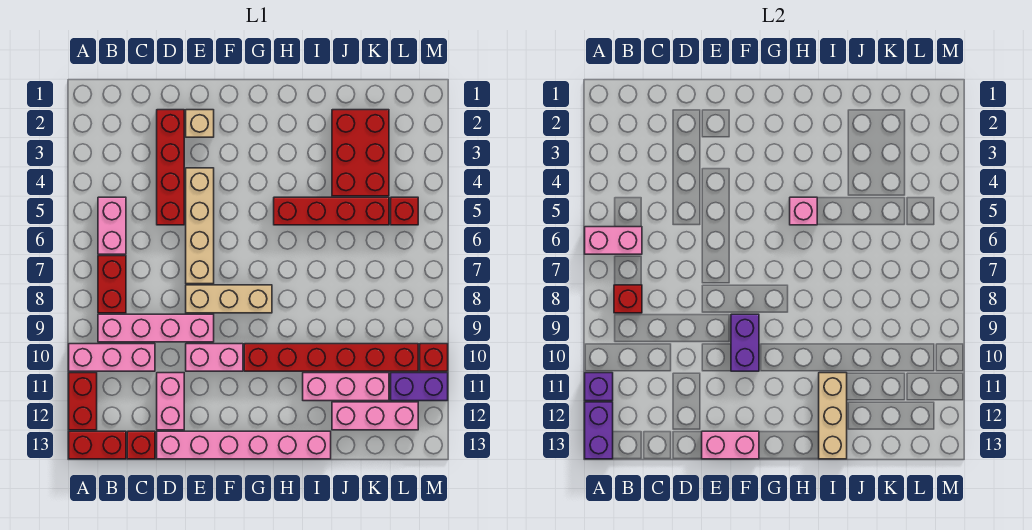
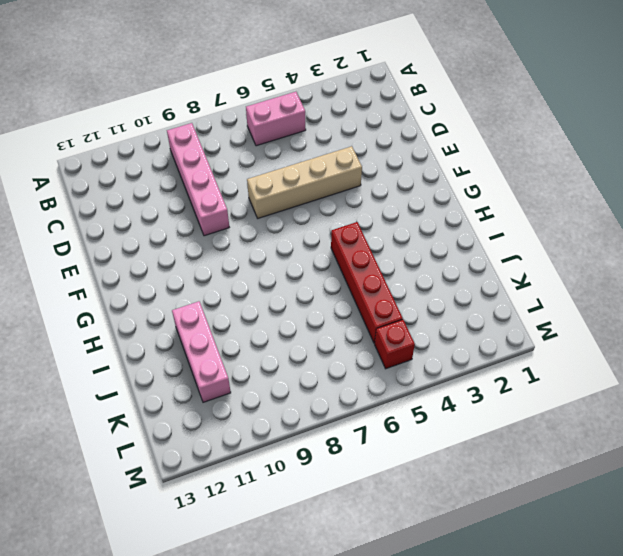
none -> pink brick A10:C10 level 1
none -> red brick A11:A12 level 1
none -> red brick A13:B13 level 1
none -> red brick B7:B8 level 1

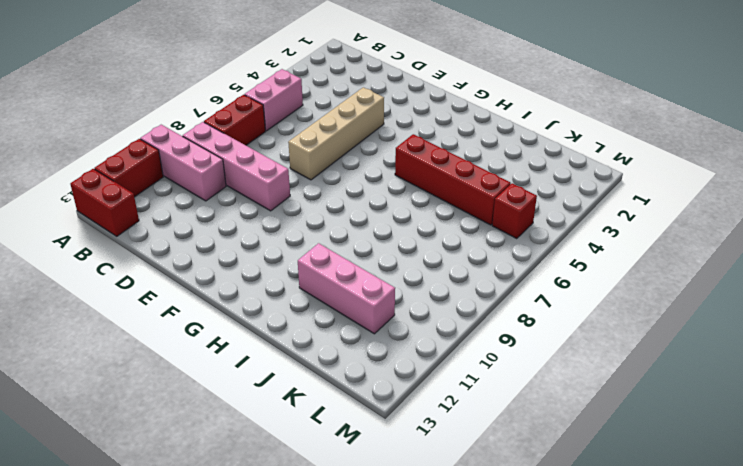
none -> red brick C13 level 1
none -> red brick D2:D5 level 1
none -> pink brick D11:D12 level 1
none -> pink brick D13:I13 level 1

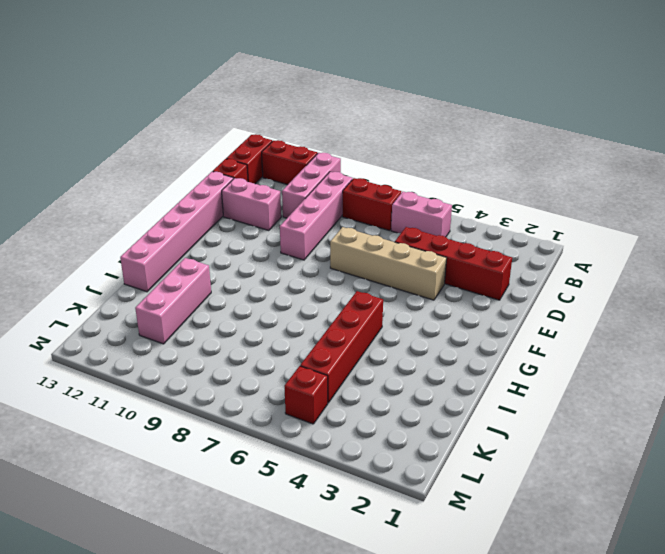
none -> tan brick E2 level 1
none -> tan brick E8:G8 level 1
none -> pink brick E10:F10 level 1
none -> red brick G10:L10 level 1

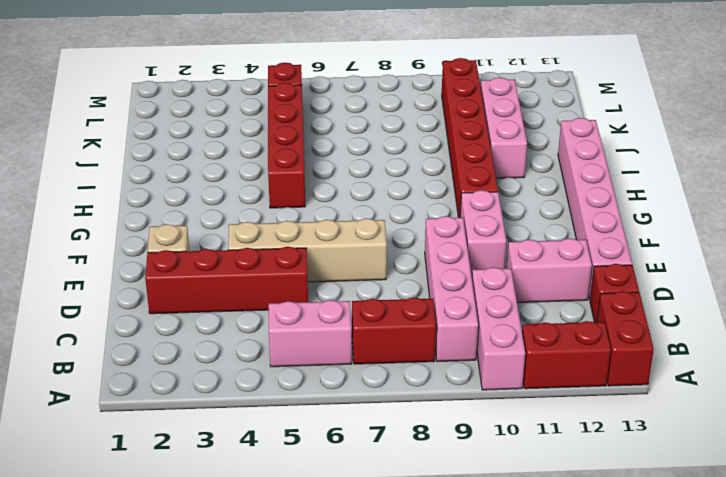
none -> tan brick E8:G8 level 1
none -> red brick J2:K4 level 1
none -> pink brick J12:L12 level 1
none -> purple brick L11:M11 level 1

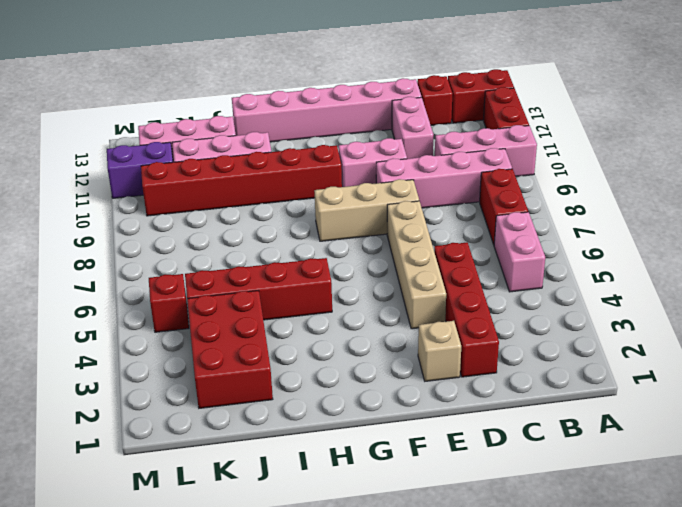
none -> red brick M10 level 1
none -> pink brick A6:B6 level 2
none -> purple brick A11 level 2
none -> purple brick A12:A13 level 2

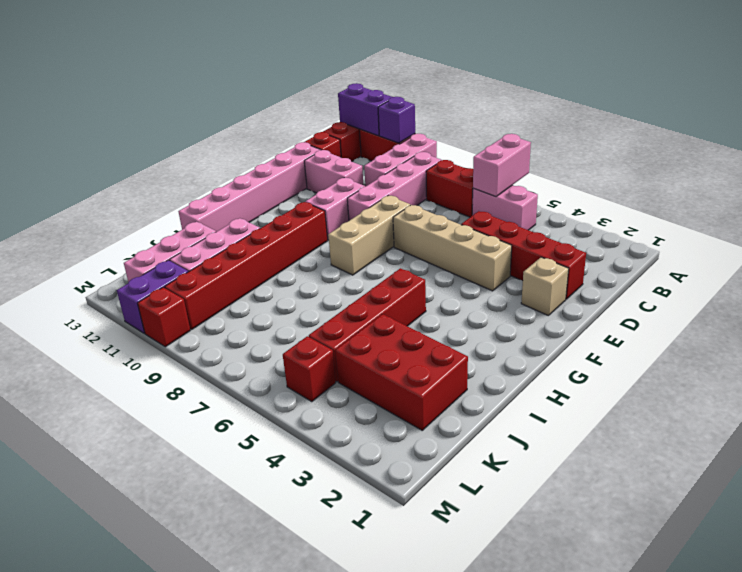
none -> red brick B8 level 2
none -> pink brick E13:F13 level 2
none -> purple brick F9:F10 level 2
none -> pink brick H5 level 2

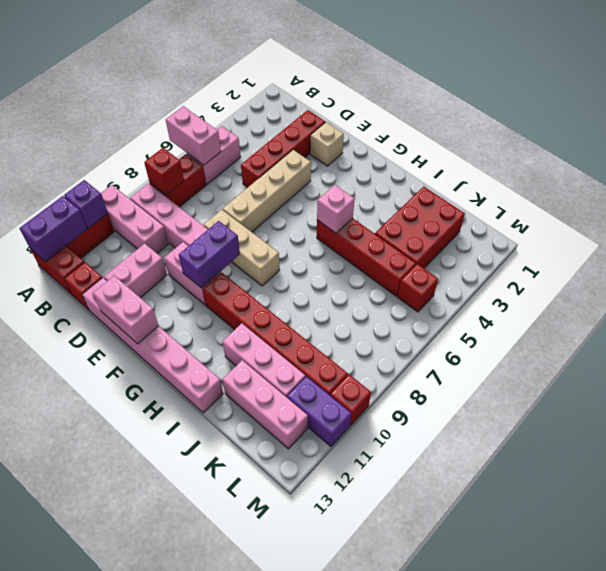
none -> tan brick I11:I13 level 2

